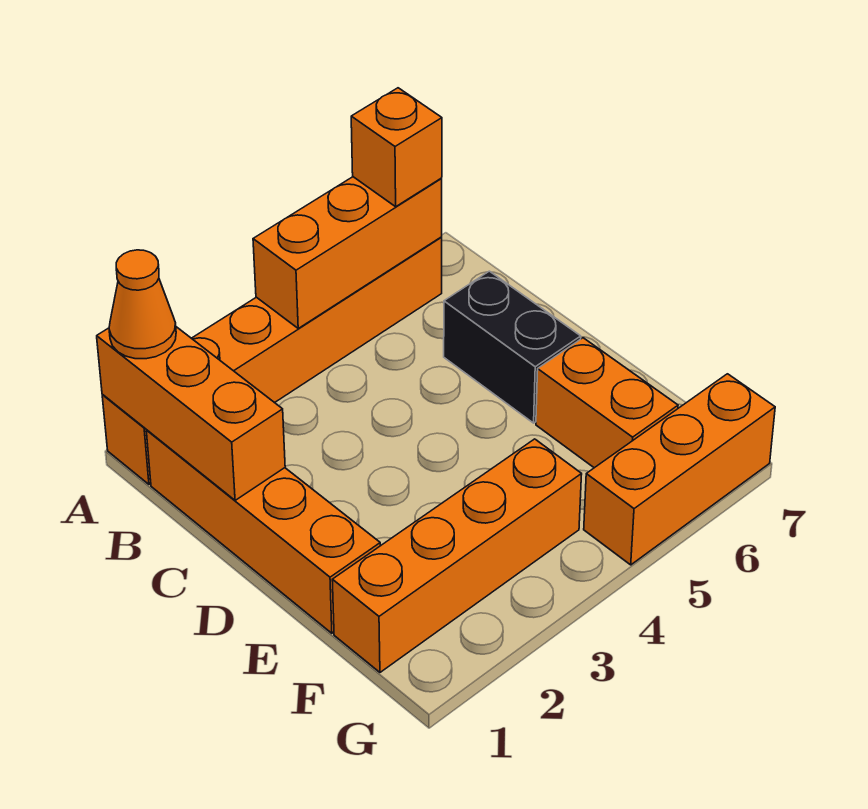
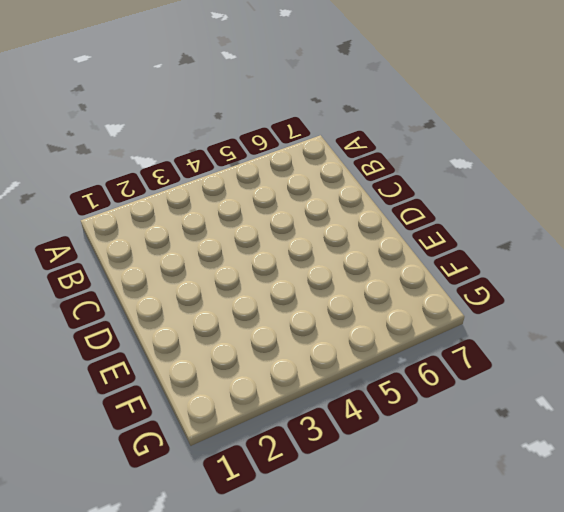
none -> orange brick A1:A6 level 1
none -> orange brick B1:E1 level 1

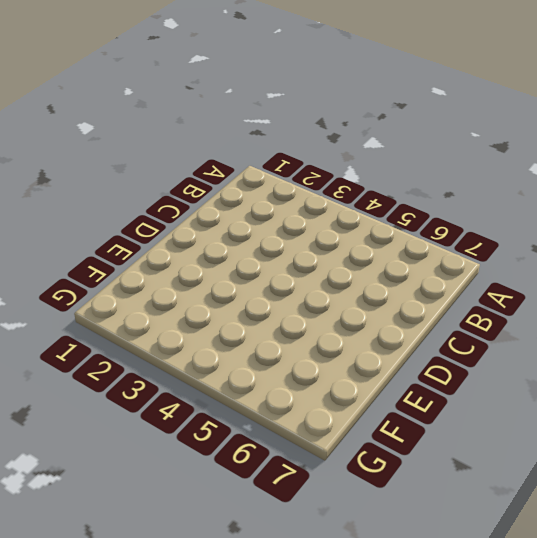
none -> orange brick A1:A6 level 1
none -> orange brick B1:E1 level 1

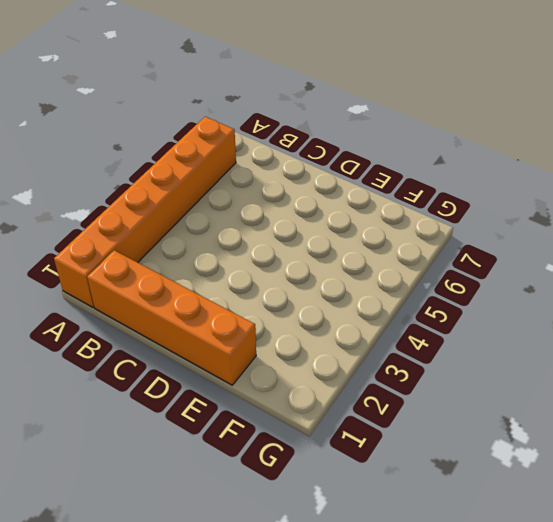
none -> black brick C6:D6 level 1
none -> orange brick E6:F6 level 1

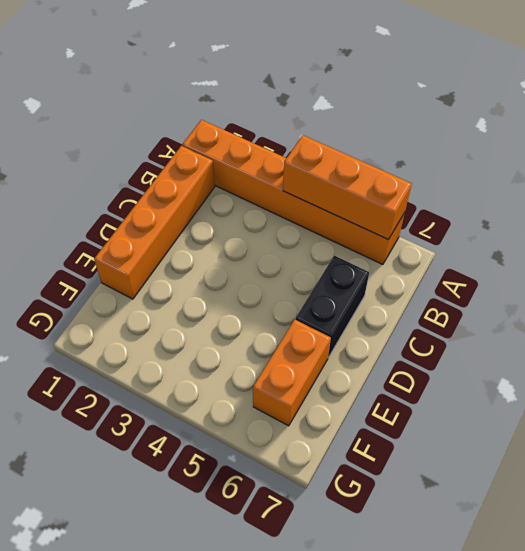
none -> orange brick F1:F4 level 1
none -> orange brick G5:G7 level 1

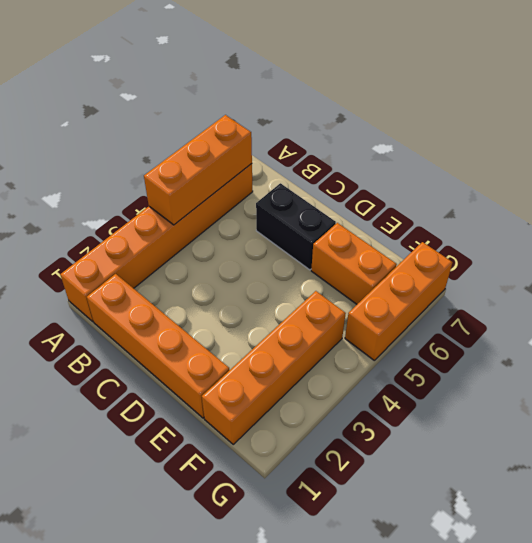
none -> orange brick A1:C1 level 2
none -> orange cone A1 level 3

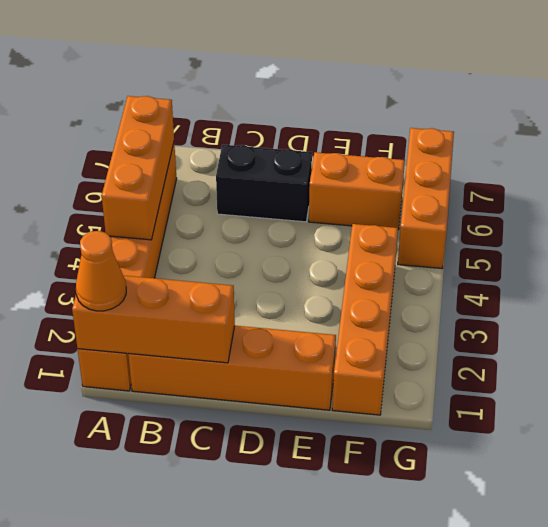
none -> orange brick A6 level 3

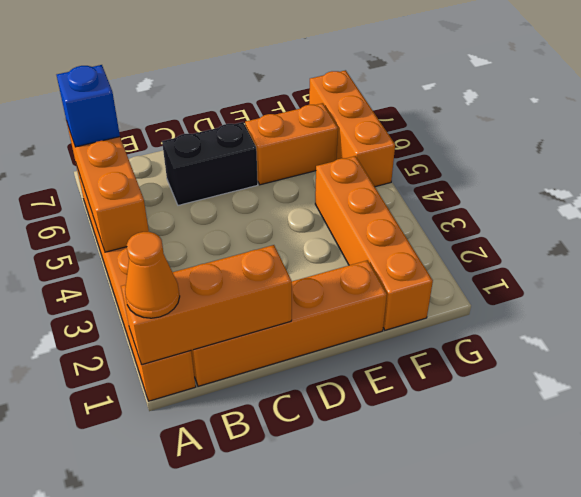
blue brick A6 level 3 -> orange brick A6 level 3

